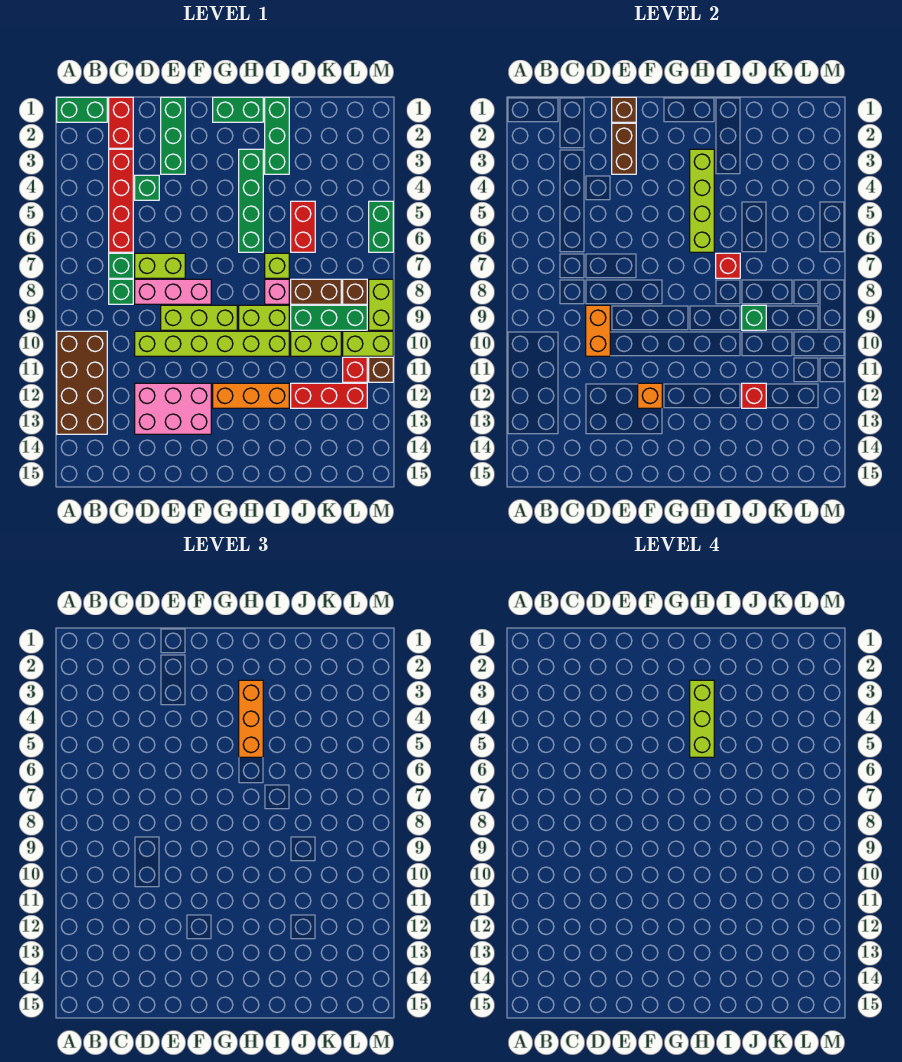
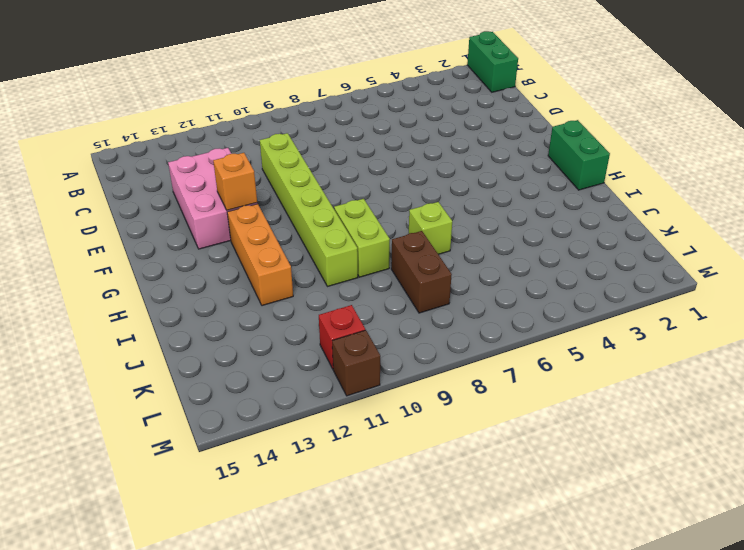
none -> brown brick A10:B13 level 1
none -> red brick C1:C2 level 1
none -> red brick C3:C6 level 1
none -> green brick C7 level 1

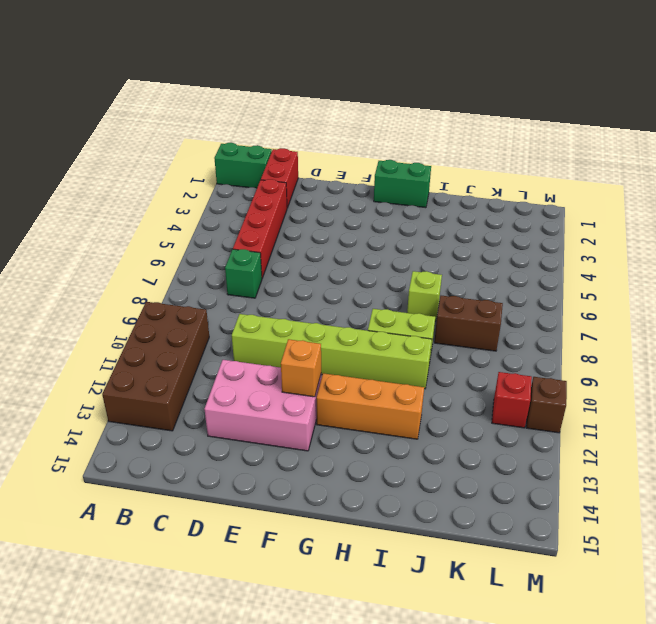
none -> green brick C8 level 1
none -> green brick D4 level 1
none -> lime brick D7:E7 level 1
none -> pink brick D8:F8 level 1

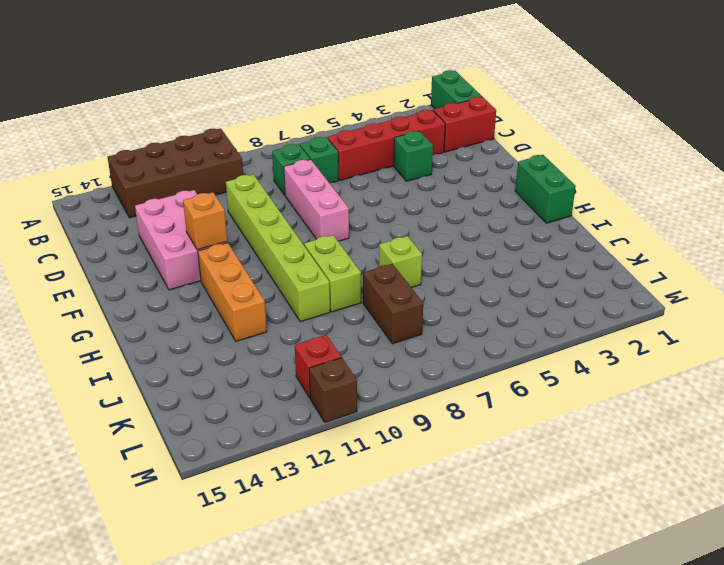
none -> lime brick D7:E7 level 1
none -> green brick E1:E3 level 1
none -> lime brick E9:G9 level 1
none -> green brick H3:H6 level 1

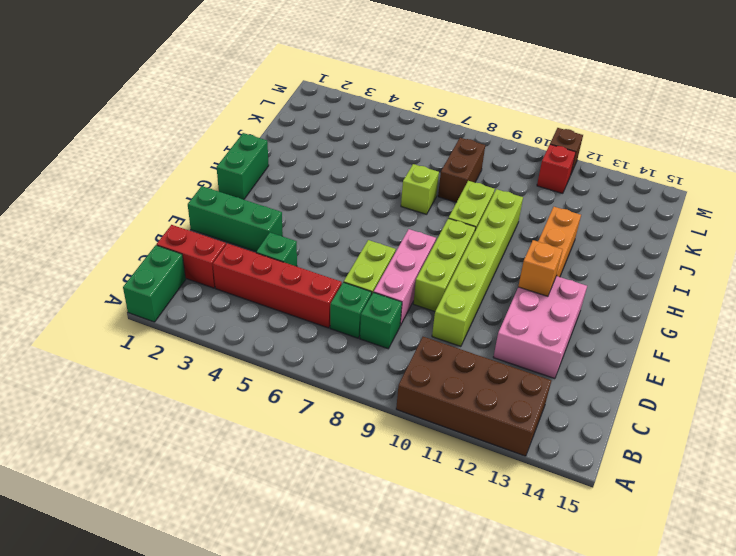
none -> green brick H3:H6 level 1
none -> green brick I1:I3 level 1
none -> pink brick I8 level 1
none -> red brick J5:J6 level 1

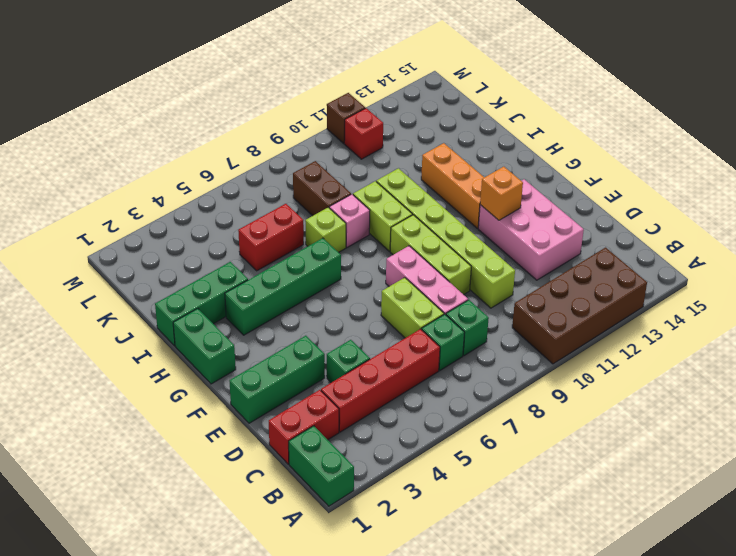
none -> green brick J9:L9 level 1
none -> lime brick J10:K10 level 1
none -> red brick J12:L12 level 1
none -> brown brick L8 level 1

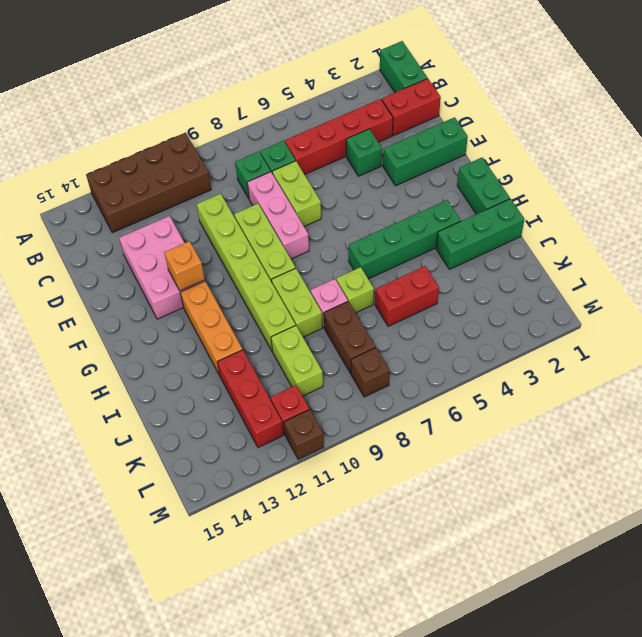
none -> green brick J9:L9 level 1
none -> lime brick L10:M10 level 1
none -> green brick M5:M6 level 1
none -> lime brick M8:M9 level 1

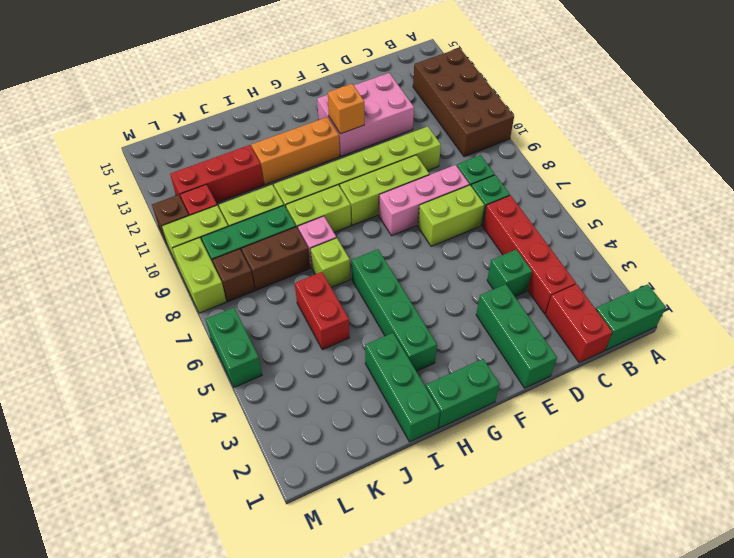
none -> orange brick D9:D10 level 2
none -> brown brick E1 level 2
none -> brown brick E2:E3 level 2
none -> lime brick H3:H6 level 2

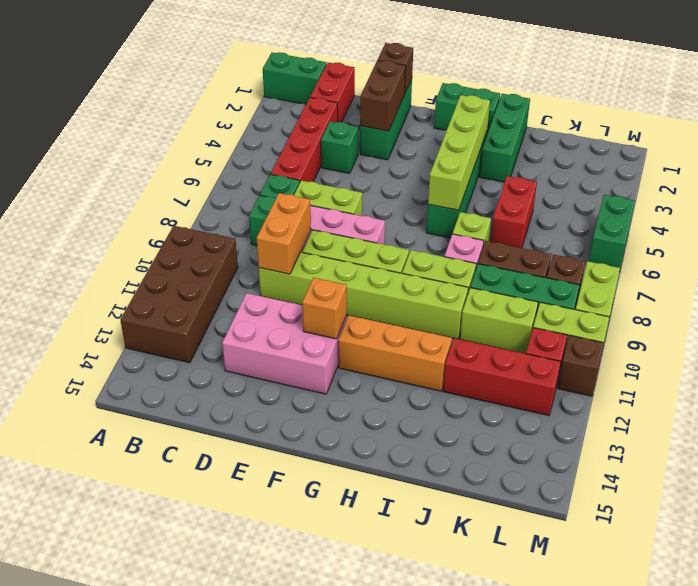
none -> red brick I7 level 2
none -> green brick J9 level 2
none -> red brick J12 level 2
none -> orange brick H3:H5 level 3

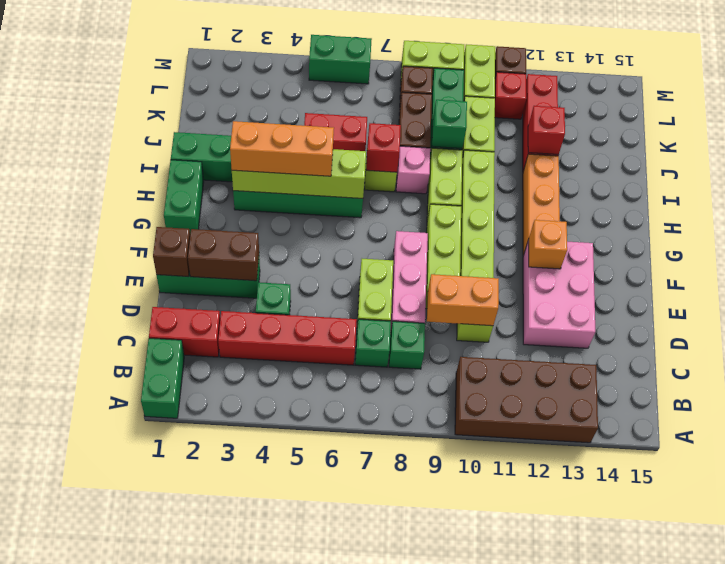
none -> lime brick H3:H5 level 4

